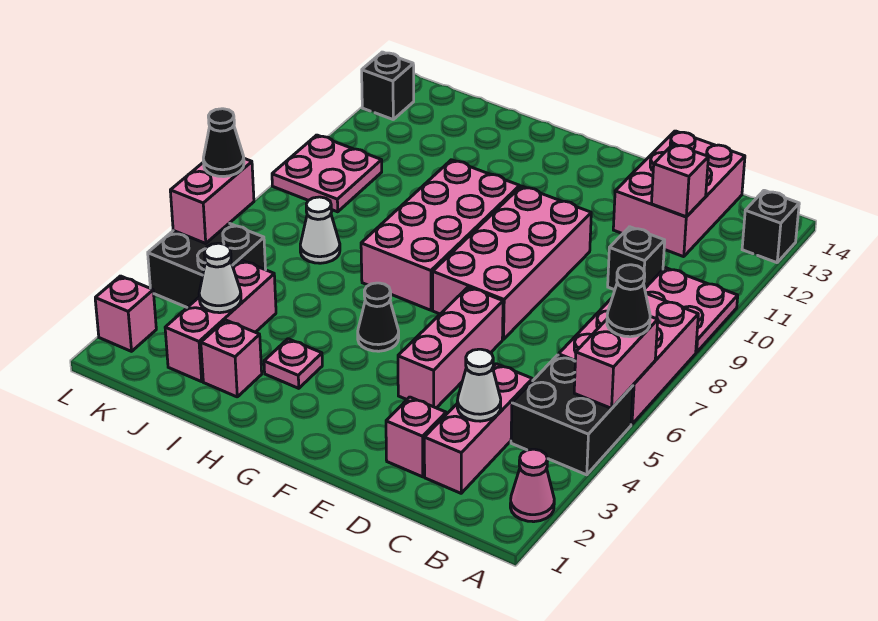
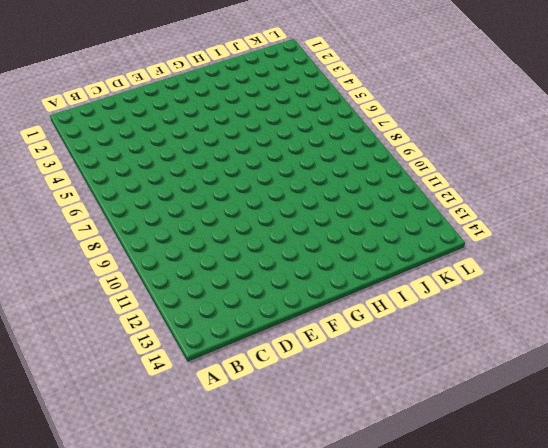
none -> pink cone A2 level 1
none -> black brick A4:B5 level 1
none -> pink brick A6:B8 level 1

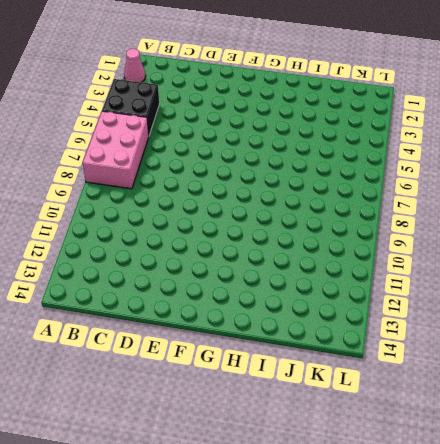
none -> pink plate A9:B10 level 1
none -> black brick A13 level 1
none -> pink brick C2:C4 level 1

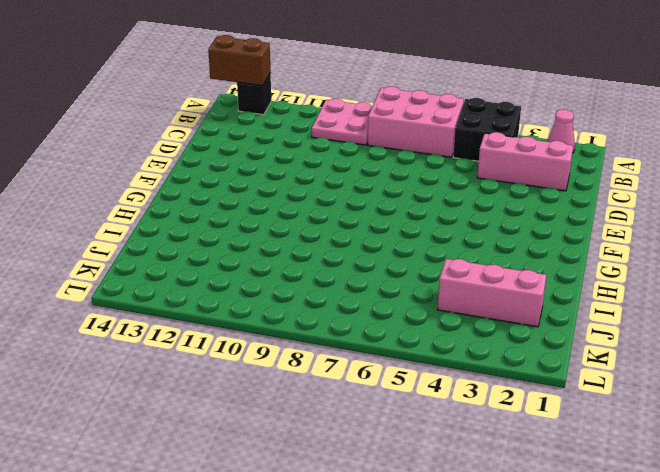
brown brick A13:A14 level 2 -> none
none -> black brick C10 level 1
none -> pink brick C12:D14 level 1
none -> pink brick D2 level 1

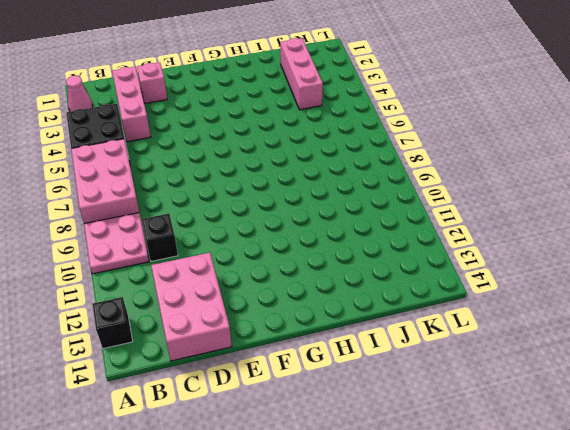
none -> pink brick E4:E6 level 1
none -> pink brick E7:F10 level 1
none -> black cone G5 level 1

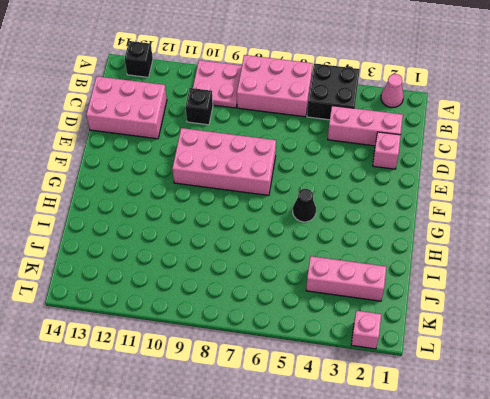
none -> pink brick E4:E6 level 1
none -> pink brick G7:H10 level 1
none -> pink plate H3 level 1

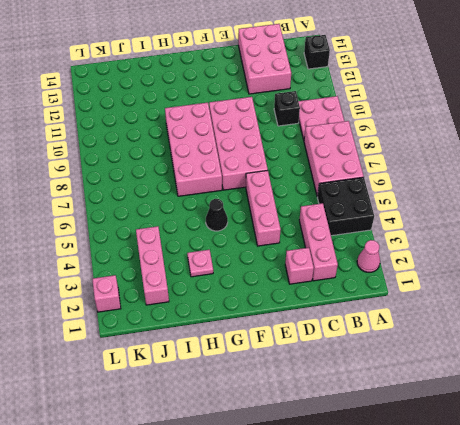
none -> pink brick I2 level 1
none -> white cone J7 level 1
none -> black brick K4:L5 level 1

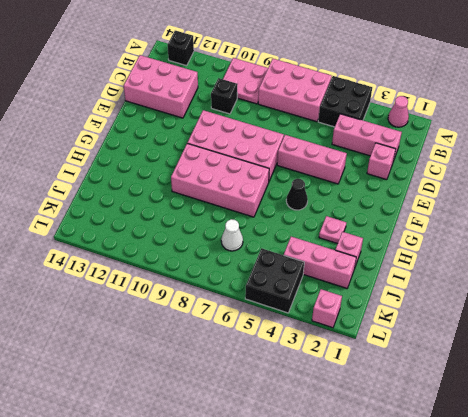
none -> pink plate K9:L10 level 1
none -> black brick L13 level 1
none -> pink brick A5:A6 level 2

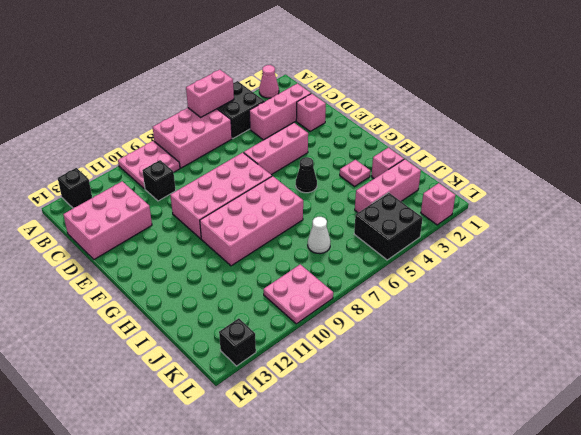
none -> white cone C3 level 2
none -> pink brick C12 level 2
none -> white cone J3 level 2

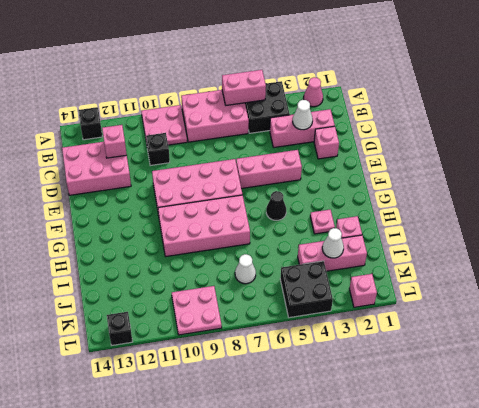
none -> pink brick L5:L6 level 2
none -> black cone A6 level 3
none -> black cone L6 level 3

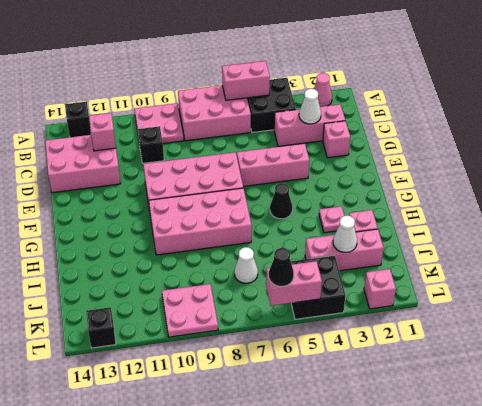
none -> black cone A6 level 3

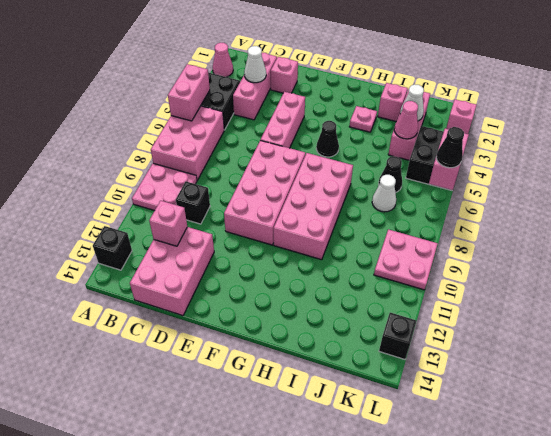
pink cone J4 level 2 -> none
black cone J6 level 1 -> black cone A6 level 3

